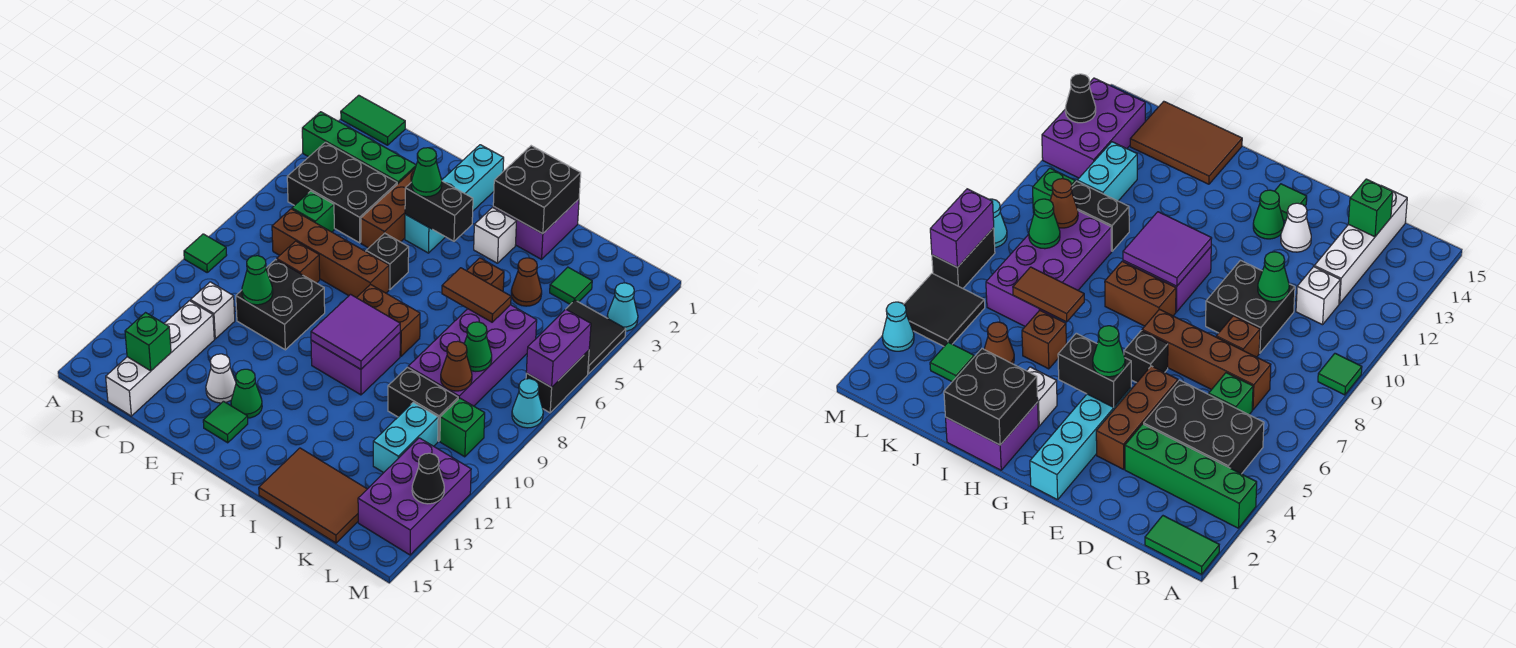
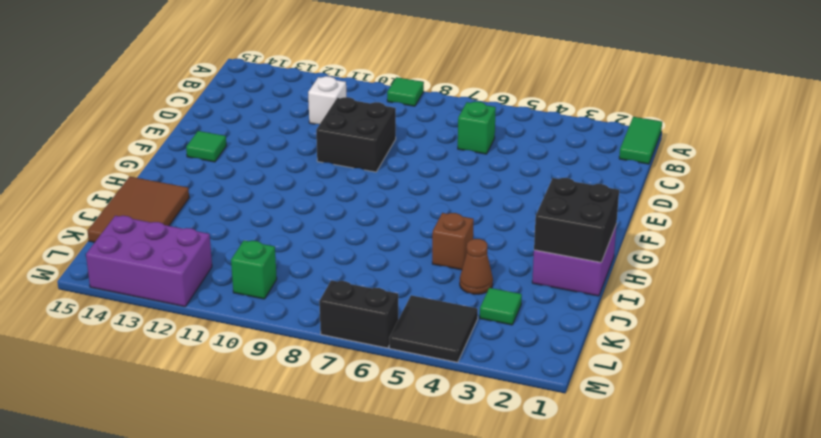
none -> green brick A3:D3 level 1
none -> black brick B4:D5 level 1
none -> brown brick C7:F7 level 1
none -> white brick C12:C15 level 1

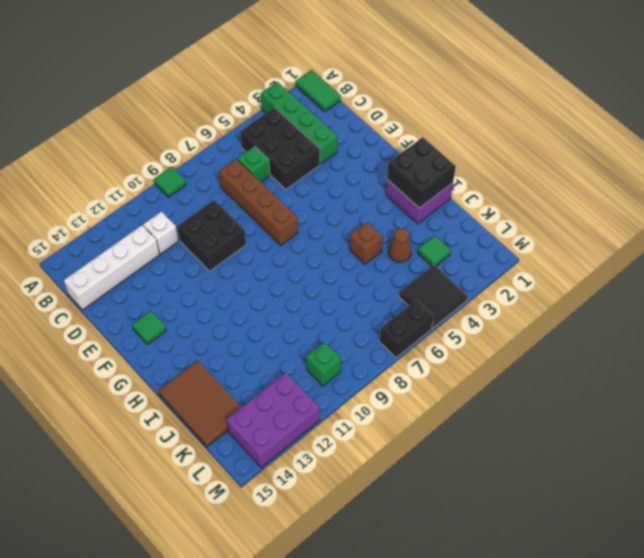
none -> brown brick D8 level 1
none -> brown brick E3:E5 level 1
none -> white cone E13 level 1
none -> cyan brick F1:F4 level 1

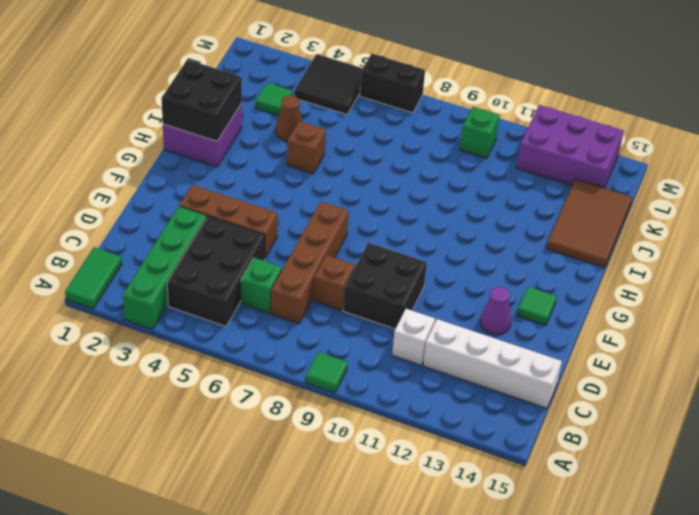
purple cone E13 level 1 -> white cone E13 level 1
none -> cyan brick F1:F4 level 1
none -> black brick F6 level 1
none -> green cone F13 level 1
none -> brown brick G8:H8 level 1

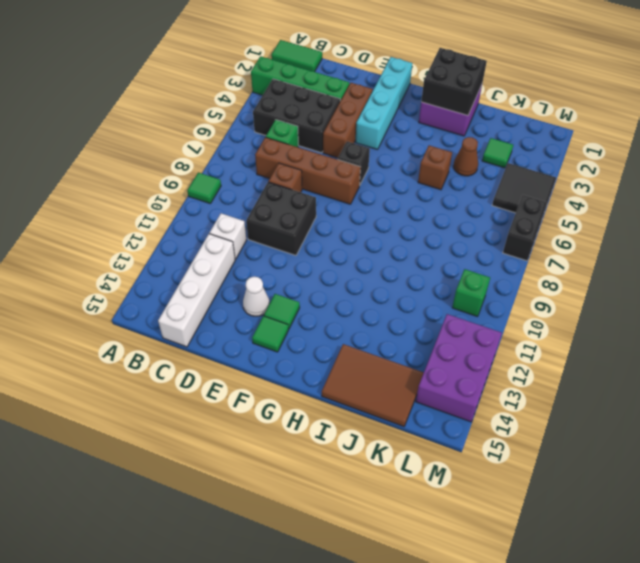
green tile F13 level 1 -> green cone F13 level 1
none -> brown brick G8:H8 level 1
none -> purple brick G9:H10 level 1
none -> white brick H3 level 1
none -> purple brick J6:K9 level 1

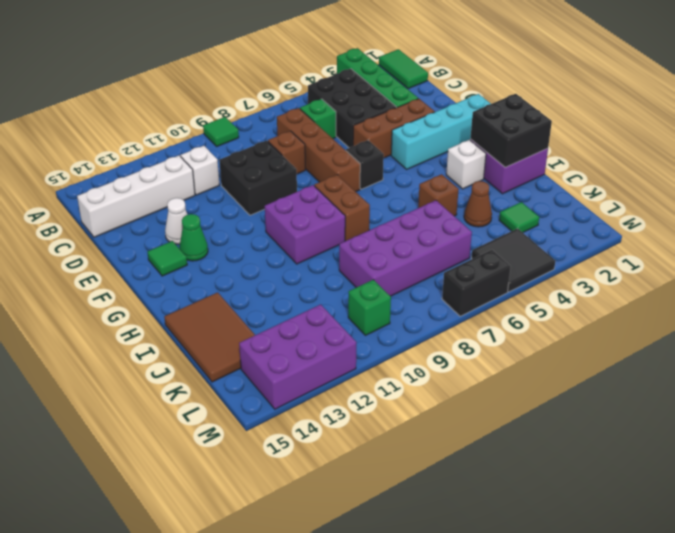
none -> black brick J10:K10 level 1
none -> cyan brick K11:K12 level 1
none -> cyan cone M3 level 1
none -> cyan cone M8 level 1

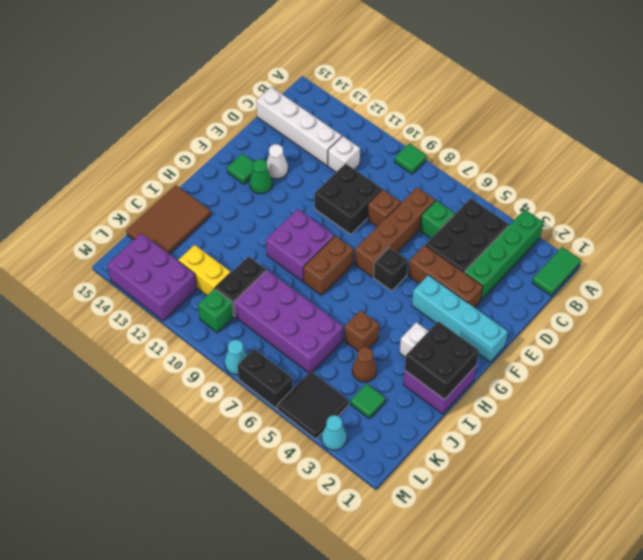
yellow brick K11:K12 level 1 -> cyan brick K11:K12 level 1
none -> green brick C14 level 2
none -> green cone D10 level 2
none -> black brick F4:G4 level 2
none -> purple tile G9:H10 level 2

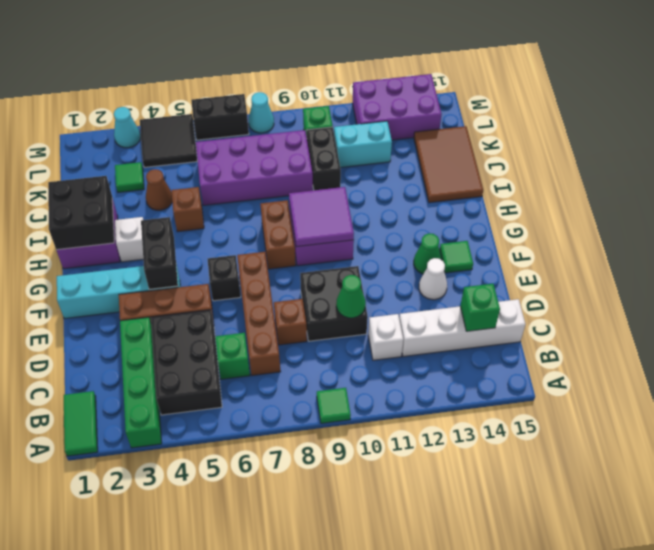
none -> brown tile I6:J6 level 2
none -> green cone K8 level 2
none -> brown cone K9 level 2
none -> purple brick M6:M7 level 2

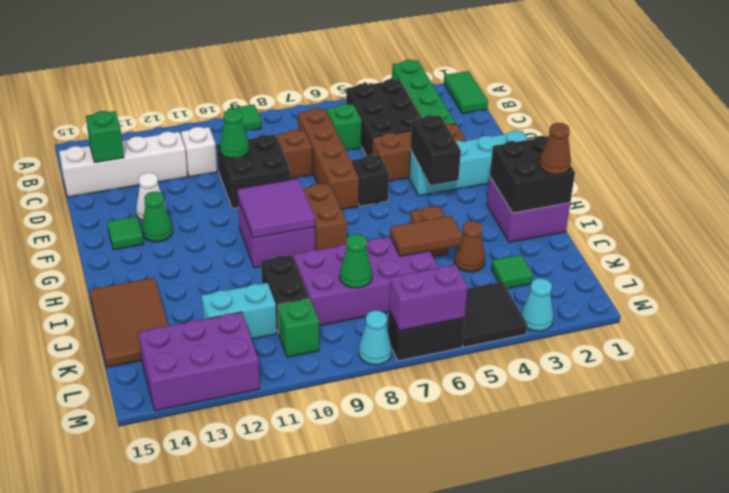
brown cone I1 level 3 -> brown cone K9 level 2
brown tile J5:J6 level 2 -> brown tile I6:J6 level 2
none -> white brick H3 level 1
none -> black cone M13 level 2
none -> green cone F4 level 3

